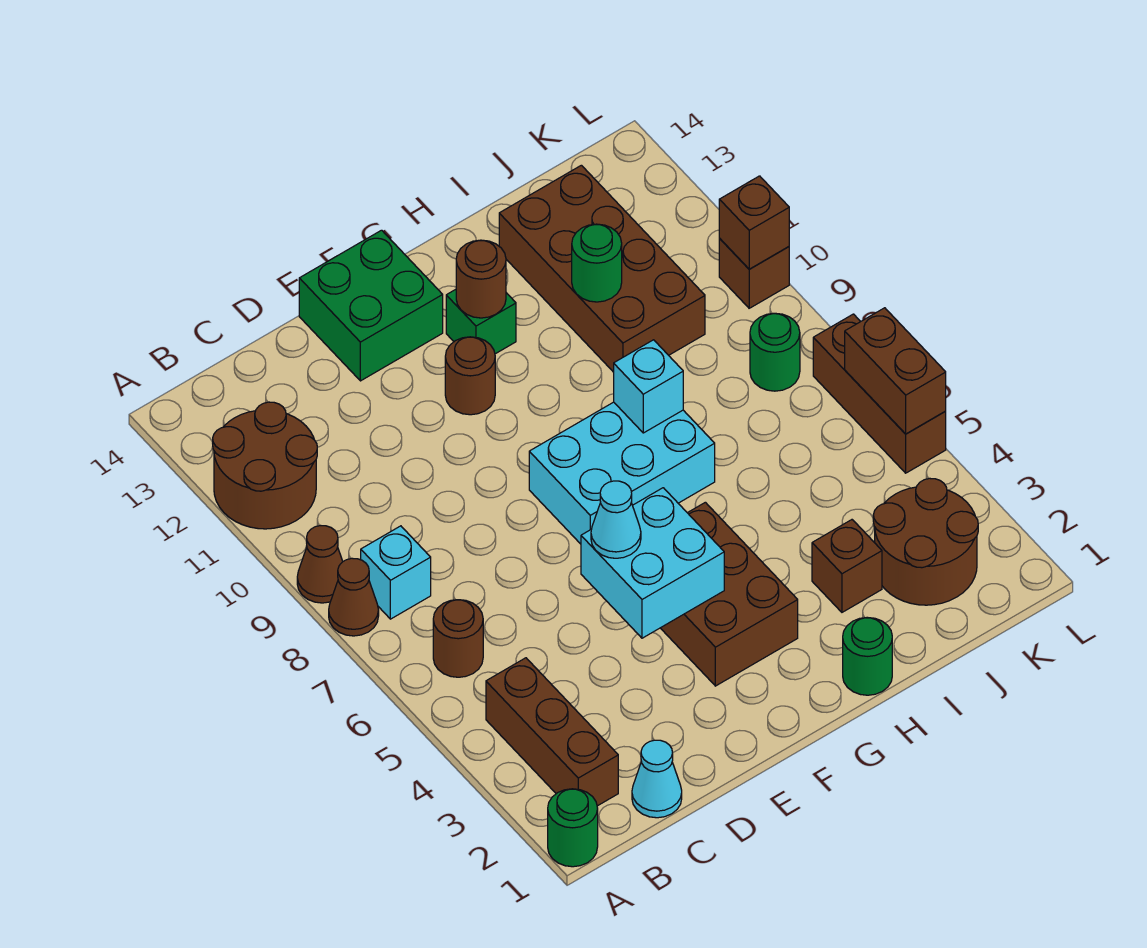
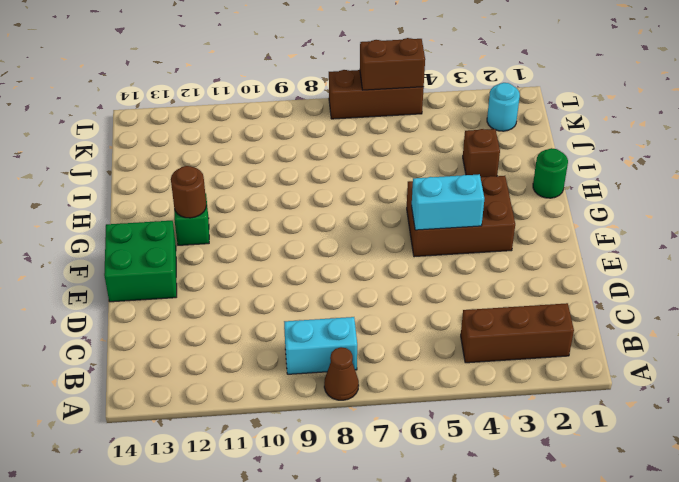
cyan brick B8:B9 level 1 -> cyan brick B8 level 1
cyan brick F4:F5 level 2 -> cyan brick E4:F5 level 2
cyan round brick K2 level 1 -> brown round brick J2:K3 level 1
none -> green round brick A1 level 1
none -> brown cone A9 level 1
none -> brown round brick A11:B12 level 1

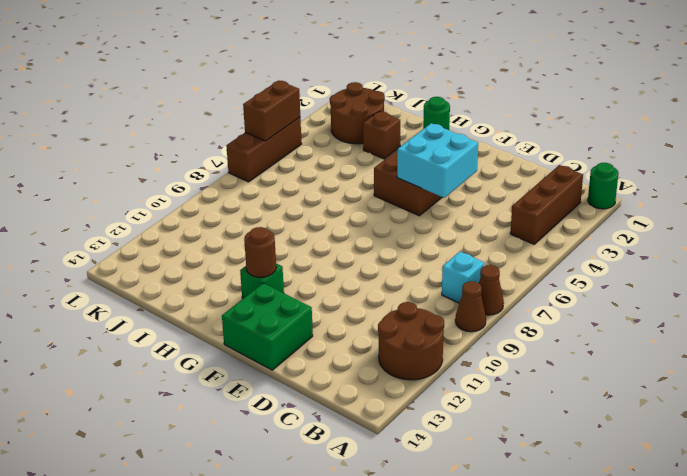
none -> brown round brick B6 level 1
none -> cyan cone C1 level 1
none -> cyan brick F7:H8 level 1

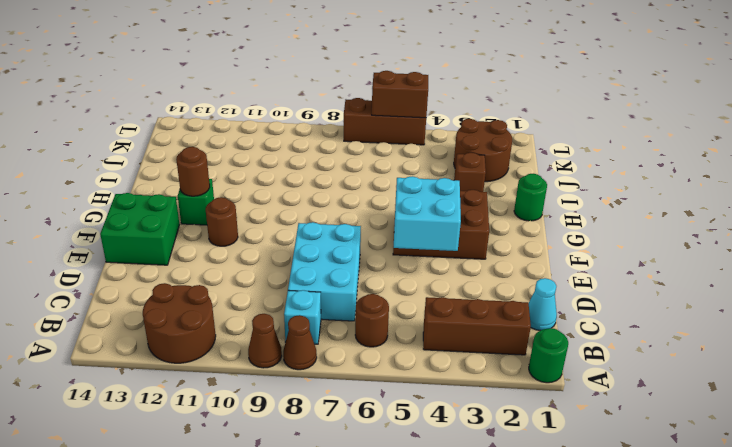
cyan brick C7:E8 level 1 -> cyan brick F7:H8 level 1
none -> brown brick I10:J13 level 1
none -> green round brick K8 level 1
none -> brown brick L10 level 1

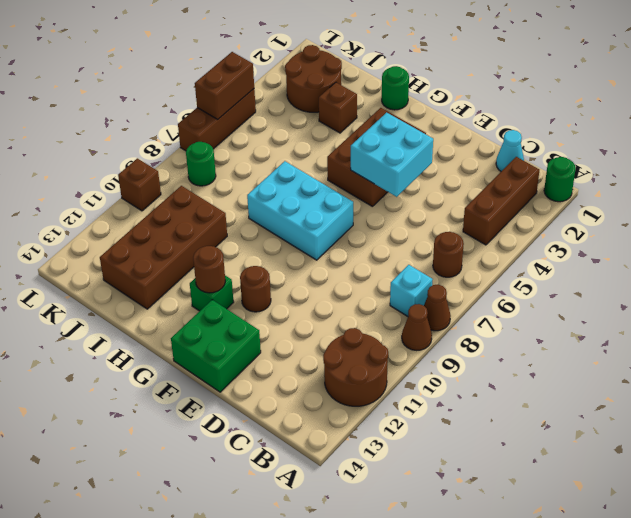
none -> cyan brick H8 level 2
none -> green round brick I11 level 2
none -> brown brick L10 level 2

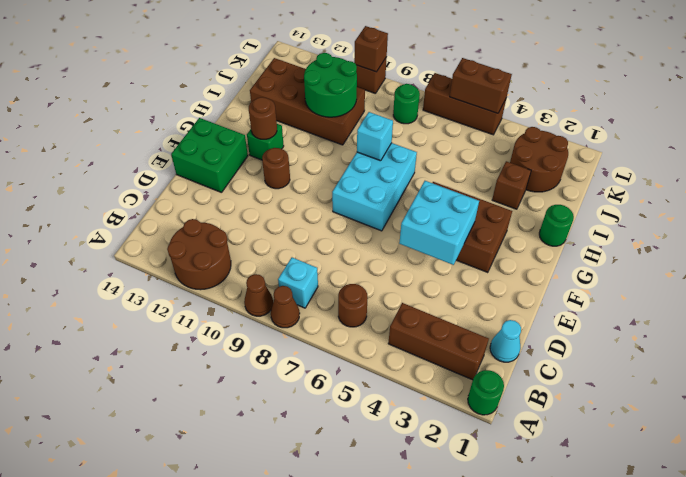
green round brick I10:J11 level 2 -> green round brick I11 level 2
none -> cyan cone E5 level 3

